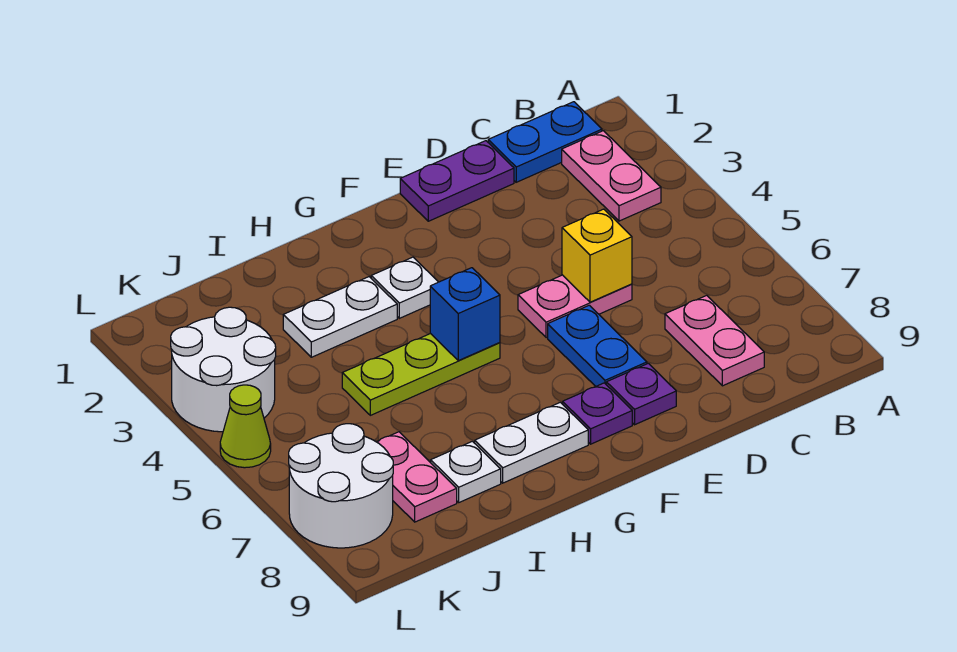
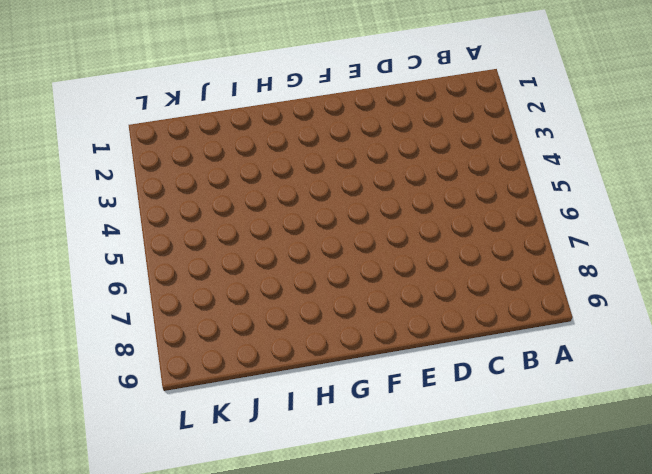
none -> blue plate B1:C1 level 1
none -> pink plate B2:B3 level 1
none -> pink plate C7:C8 level 1

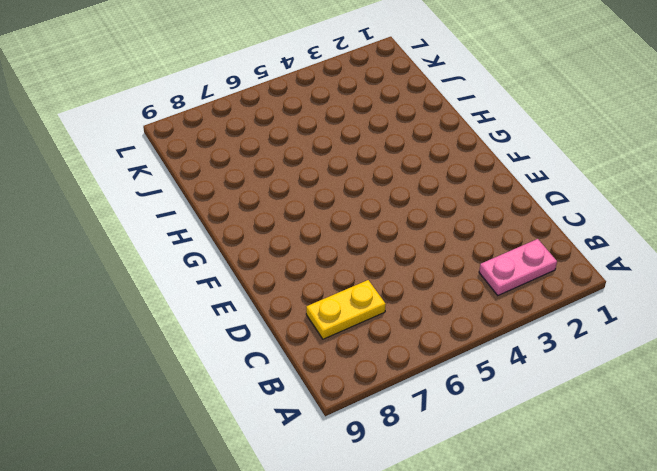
yellow plate C7:C8 level 1 -> pink plate C7:C8 level 1
none -> blue plate B1:C1 level 1
none -> purple plate D1:E1 level 1
none -> pink plate D5:E5 level 1

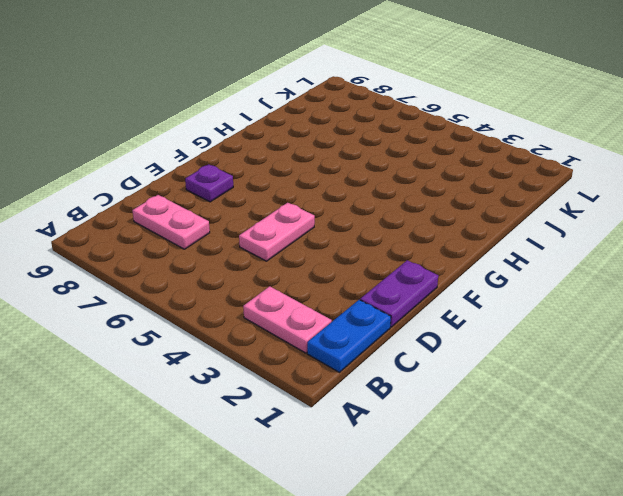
none -> blue plate E6:E7 level 1
none -> purple plate F8 level 1
none -> white plate G3 level 1

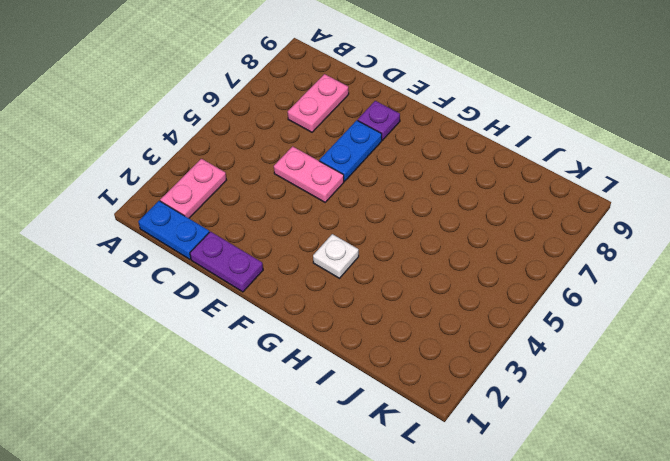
none -> purple plate F8 level 1
none -> lime plate G5:I5 level 1
none -> white plate G8:H8 level 1

